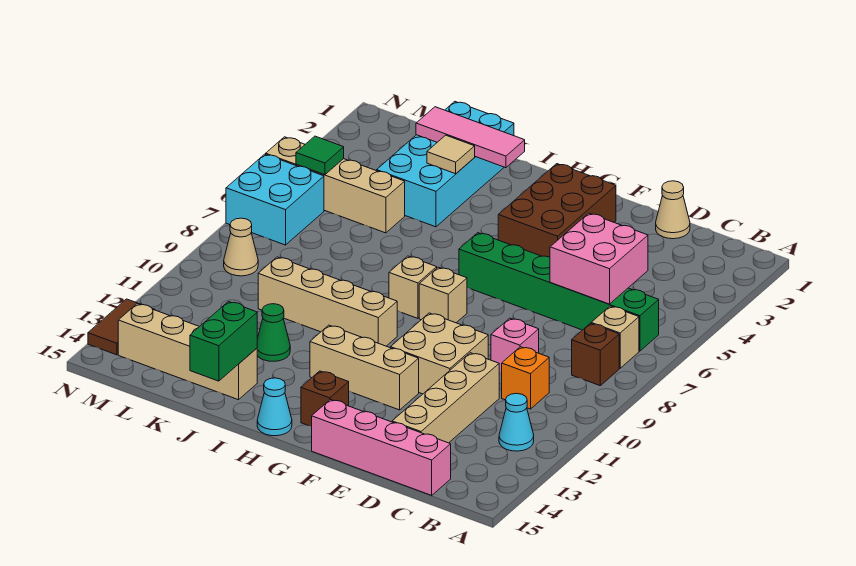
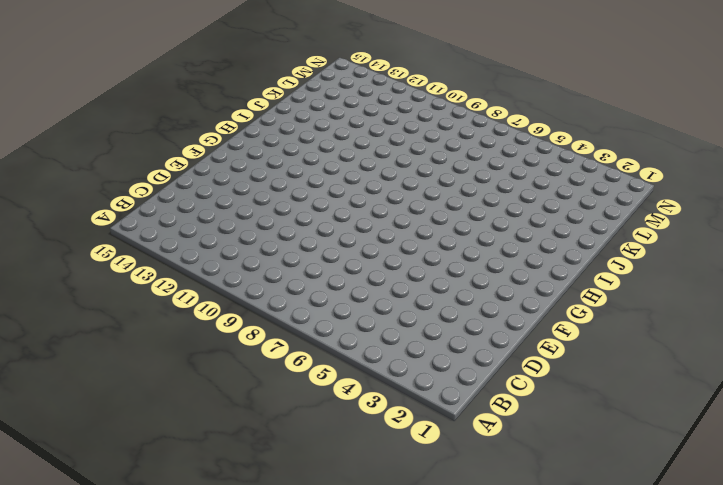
none -> green brick B6:G6 level 1
none -> tan brick B7 level 1
none -> brown brick B8 level 1

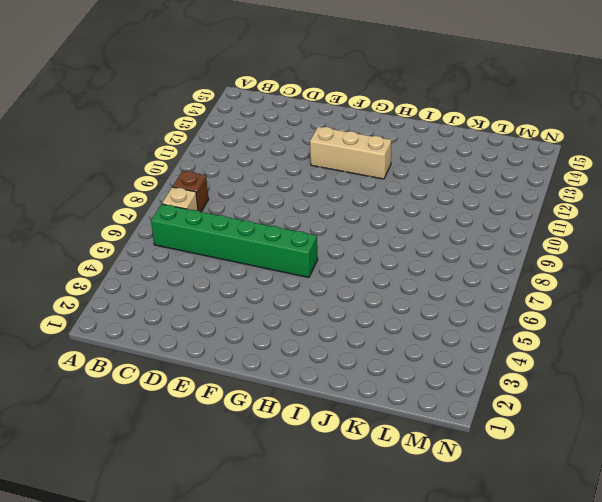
none -> cyan cone B12 level 1
none -> orange brick C10 level 1
none -> pink brick C15:F15 level 1

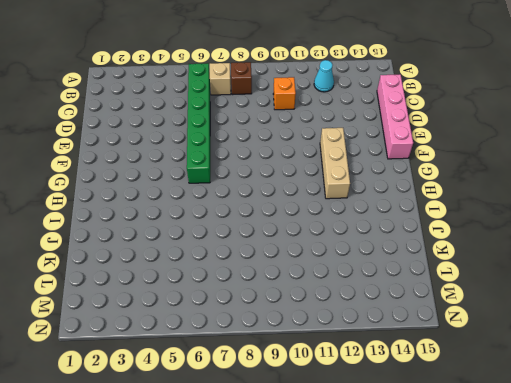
none -> tan cone D1 level 1
none -> pink brick D9 level 1
none -> tan brick D11:D14 level 1

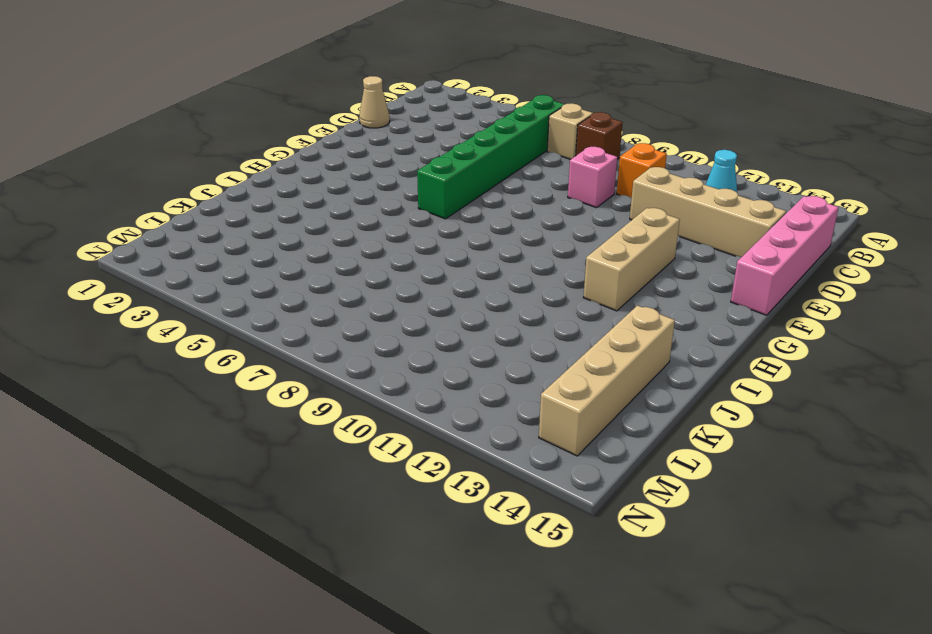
none -> tan brick E10:F11 level 1
none -> brown brick F2:G4 level 1
none -> tan brick G8 level 1

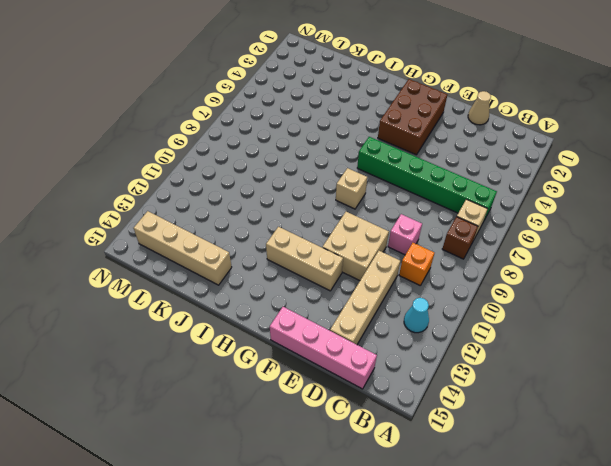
none -> brown brick G14 level 1
none -> tan brick H8 level 1
none -> tan brick H10:K10 level 1

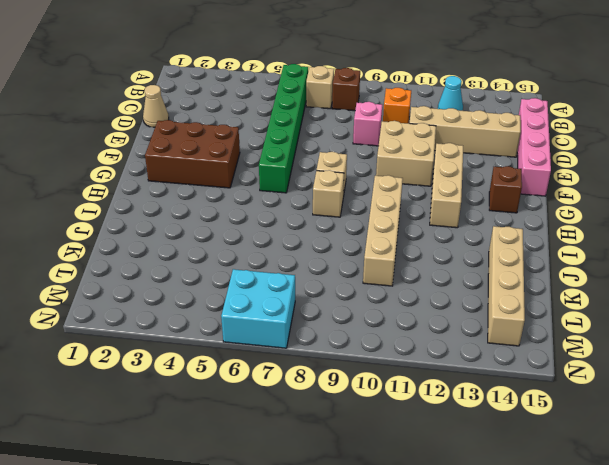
none -> cyan cone H15 level 1
none -> cyan brick J1:K4 level 1
none -> green cone J12 level 1

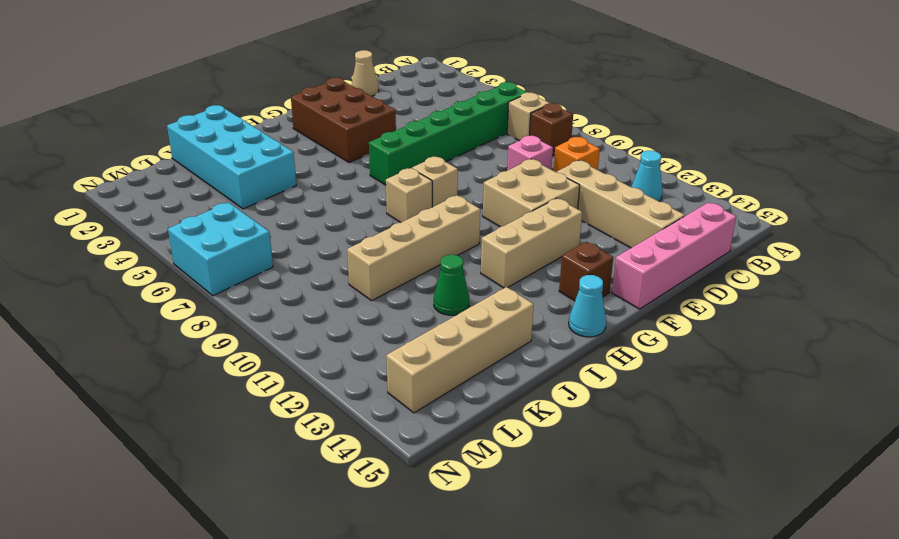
none -> tan brick K5:N5 level 1
none -> tan cone M9 level 1
none -> brown tile N13:N14 level 1

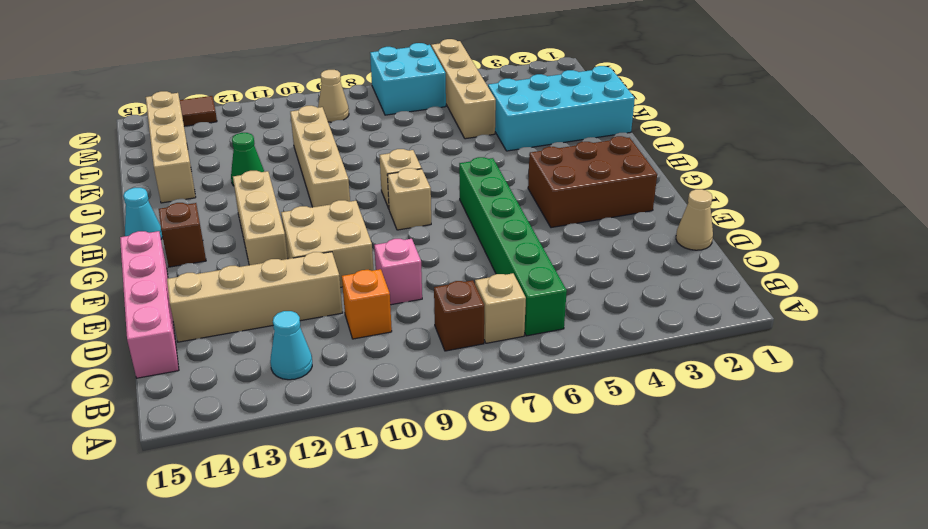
none -> pink brick C5:D6 level 2
none -> pink tile I2:K2 level 2
none -> tan tile J3 level 2

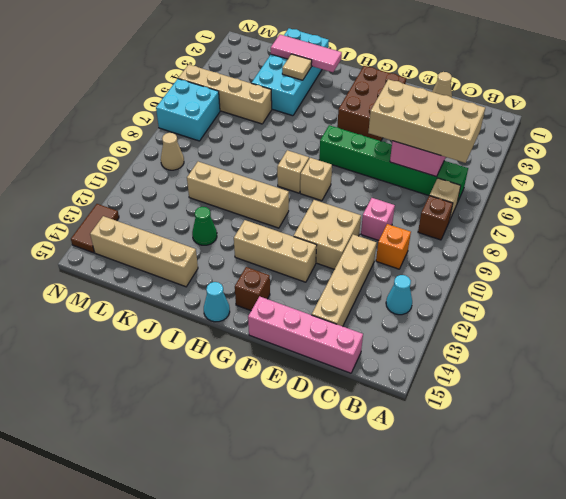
tan brick B5:E6 level 3 -> none
none -> green brick J14:J15 level 2
none -> green tile M5 level 2

